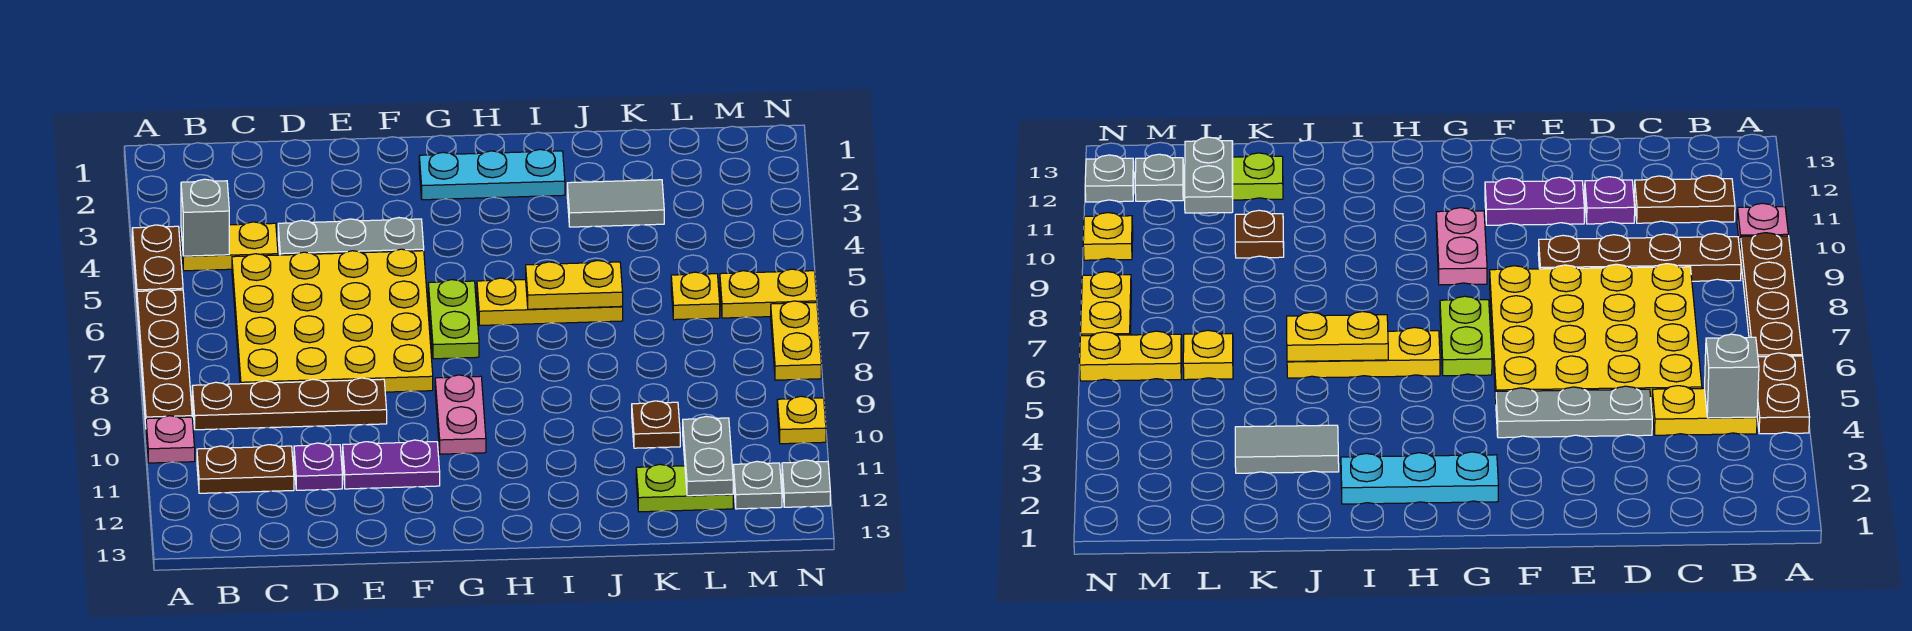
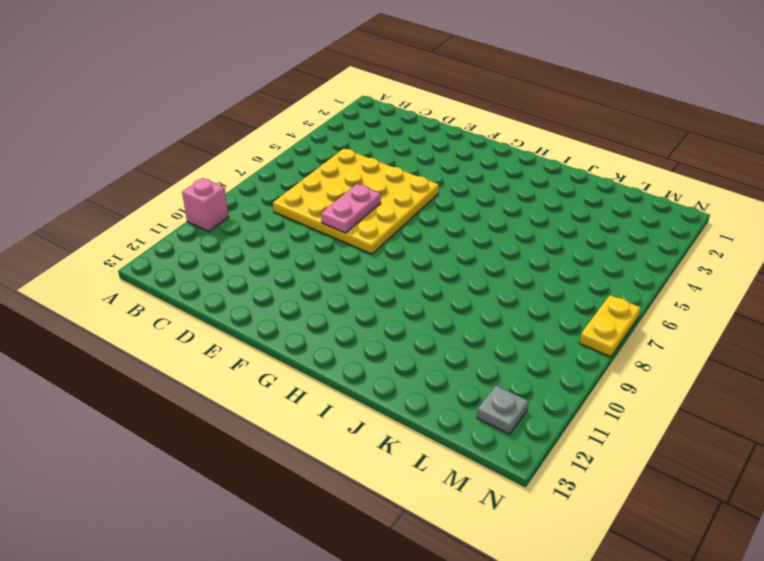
pink brick A10 level 1 -> pink plate A10 level 1
pink plate E7:E8 level 2 -> pink plate G9:G10 level 1
none -> brown plate A4:A5 level 1
none -> brown plate A6:A9 level 1
none -> yellow plate B4:C4 level 1

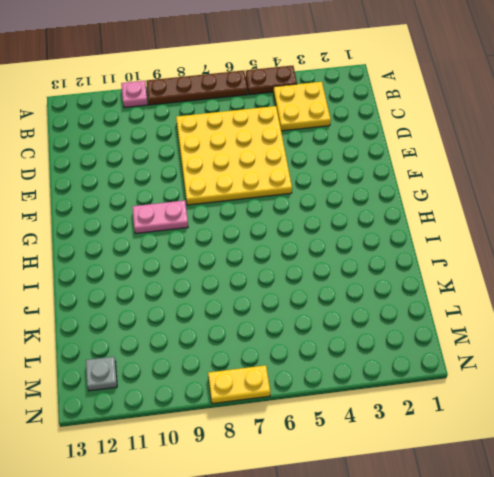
yellow plate B3:C4 level 1 -> yellow plate B4:C4 level 1
none -> brown plate B9:E9 level 1
none -> brown plate B11:C11 level 1
none -> grey plate D4:F4 level 1

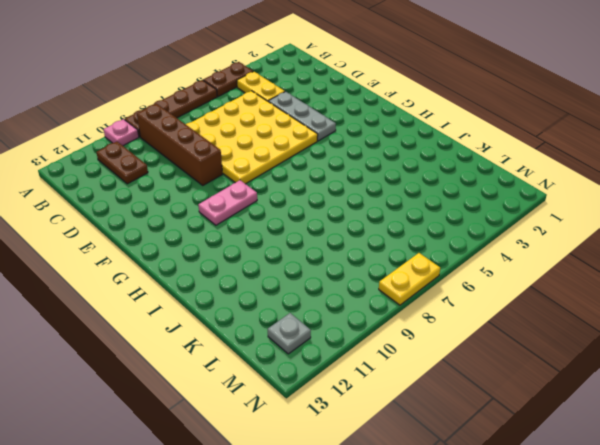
brown brick B9:E9 level 1 -> brown plate B9:E9 level 1
none -> purple plate D11 level 1
none -> purple plate E11:F11 level 1
none -> cyan plate G2:I2 level 1

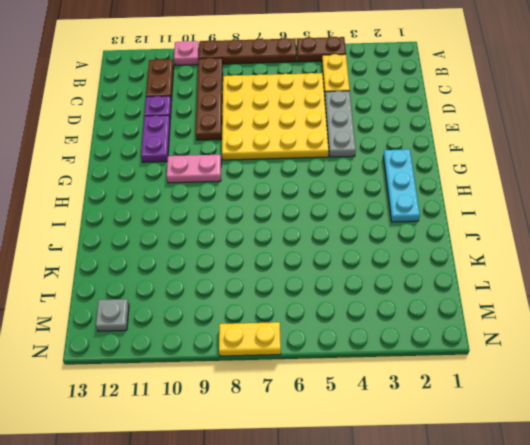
none -> lime plate G6:G7 level 1
none -> yellow plate H6:J6 level 1
none -> grey tile J3:K3 level 1

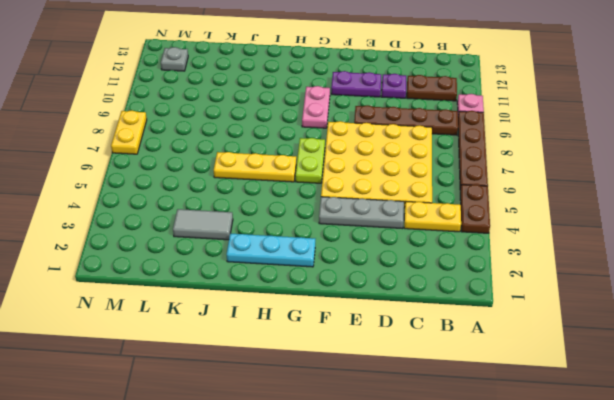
none -> brown plate K10 level 1
none -> lime plate K12:L12 level 1
none -> yellow plate L6 level 1

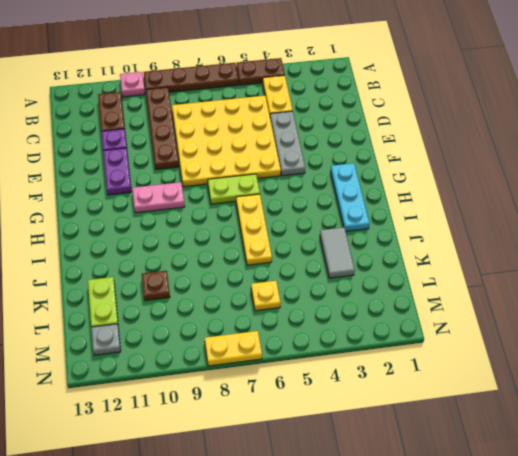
none -> yellow plate M6:N6 level 1
none -> yellow plate N10 level 1
none -> grey plate N12 level 1

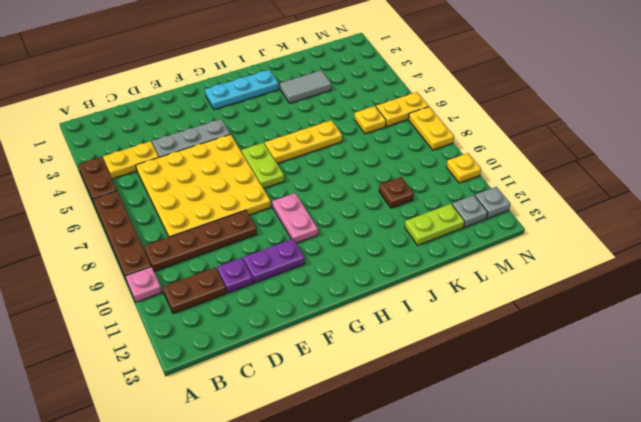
none -> grey brick B4 level 2
none -> yellow plate I6:J6 level 2
none -> grey plate L11:L12 level 2

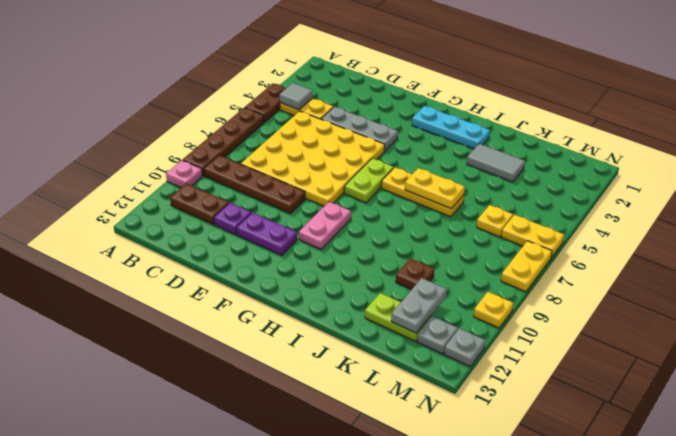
grey tile B4 level 2 -> grey brick B4 level 2

